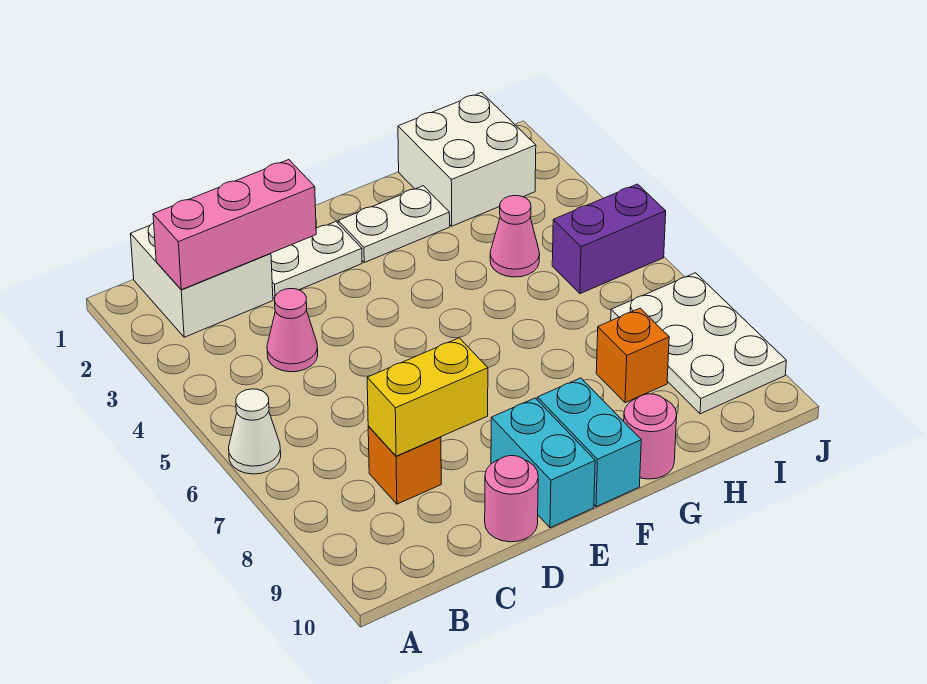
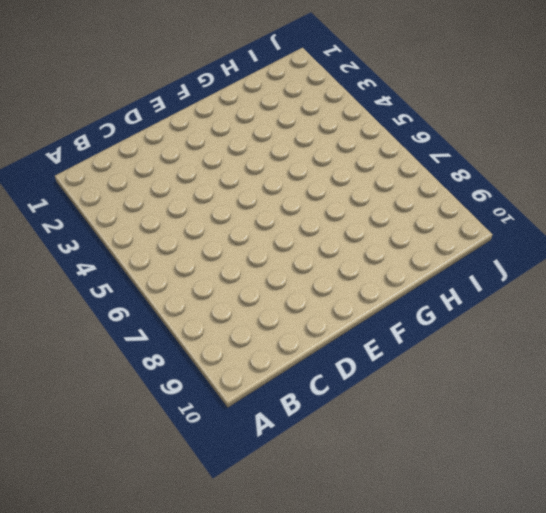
none -> white cone A6 level 1
none -> white brick B1:C2 level 1
none -> pink cone C4 level 1

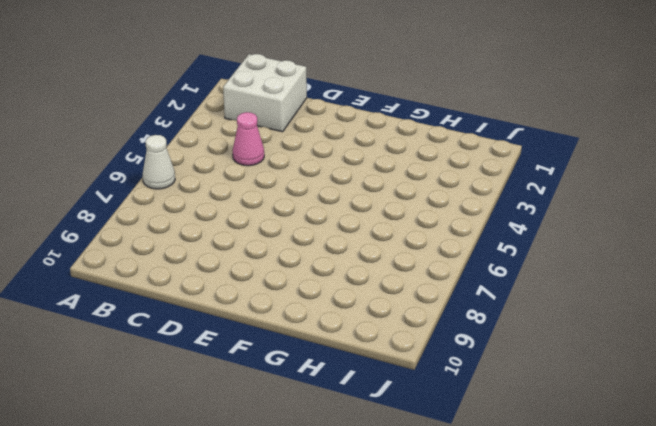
none -> orange brick C8 level 1
none -> white plate D2:E2 level 1
none -> pink round brick D10 level 1

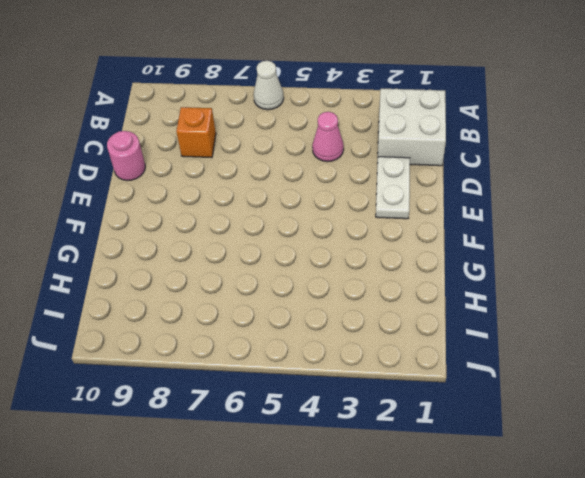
none -> cyan brick E9:E10 level 1
none -> white plate F2:G2 level 1
none -> cyan brick F9:F10 level 1

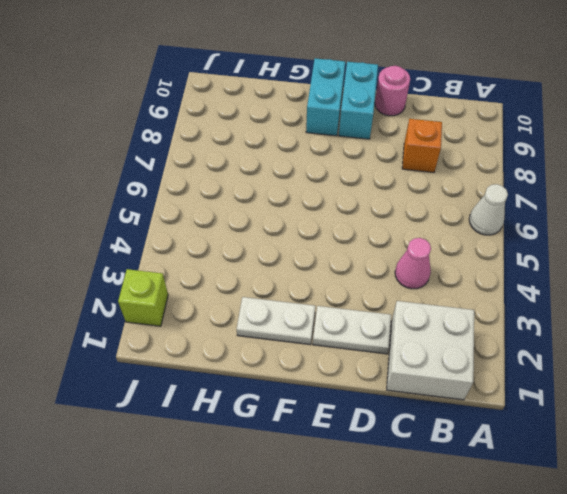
lime brick J2 level 1 -> none
none -> pink round brick G10 level 1
none -> white brick H1:I2 level 1
none -> pink cone H4 level 1

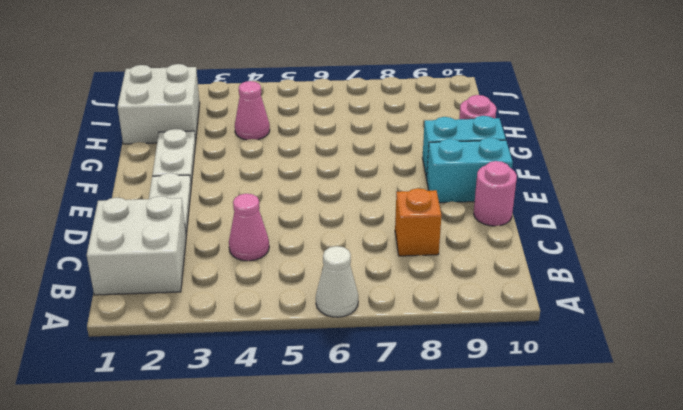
none -> orange brick H8 level 1
none -> purple brick I5:J5 level 1
none -> white plate I7:J9 level 1

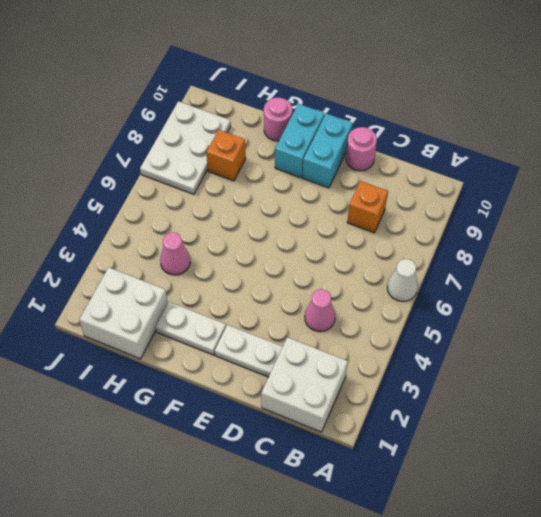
none -> purple brick I5:J5 level 1
none -> pink brick B2:D2 level 2
none -> yellow brick C8:D8 level 2

